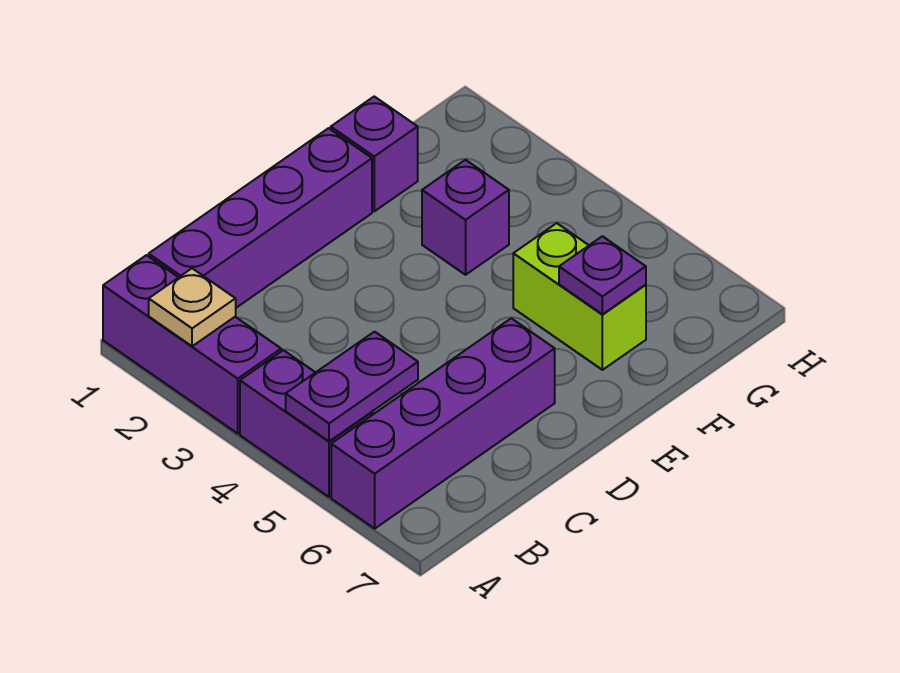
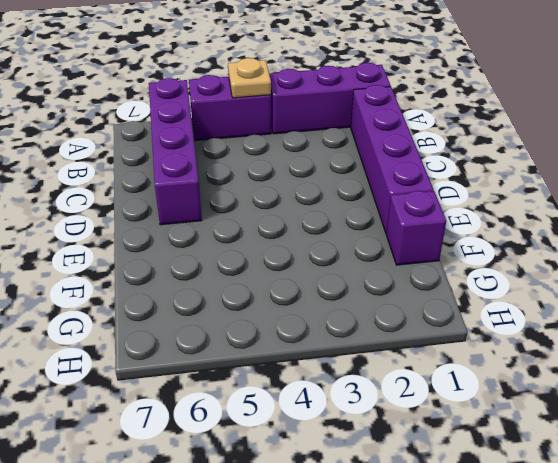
tan plate A4 level 2 -> tan plate A2 level 2
none -> purple brick F3 level 1
none -> lime brick F5:F6 level 1

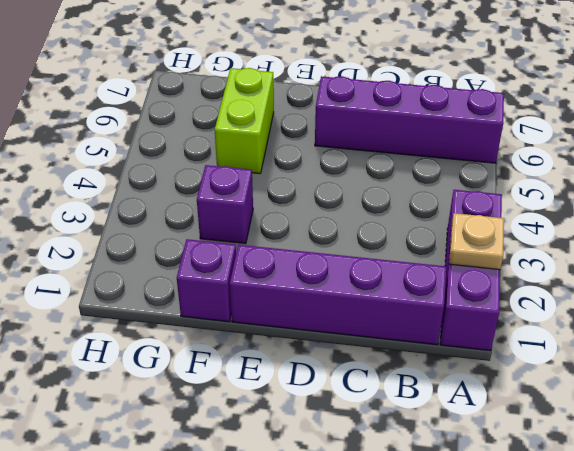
none -> purple brick A4:A5 level 1
none -> purple plate A5:B5 level 2

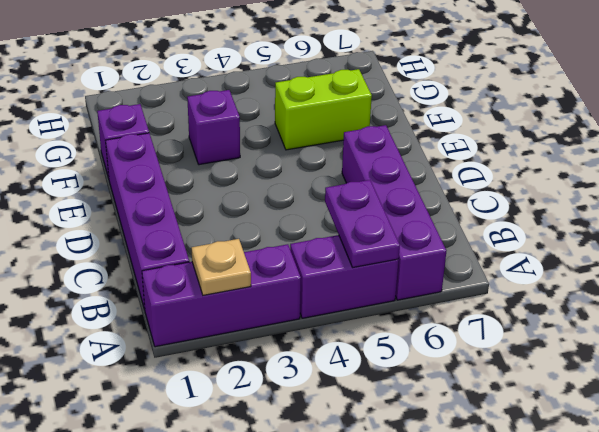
none -> purple plate F6 level 2

